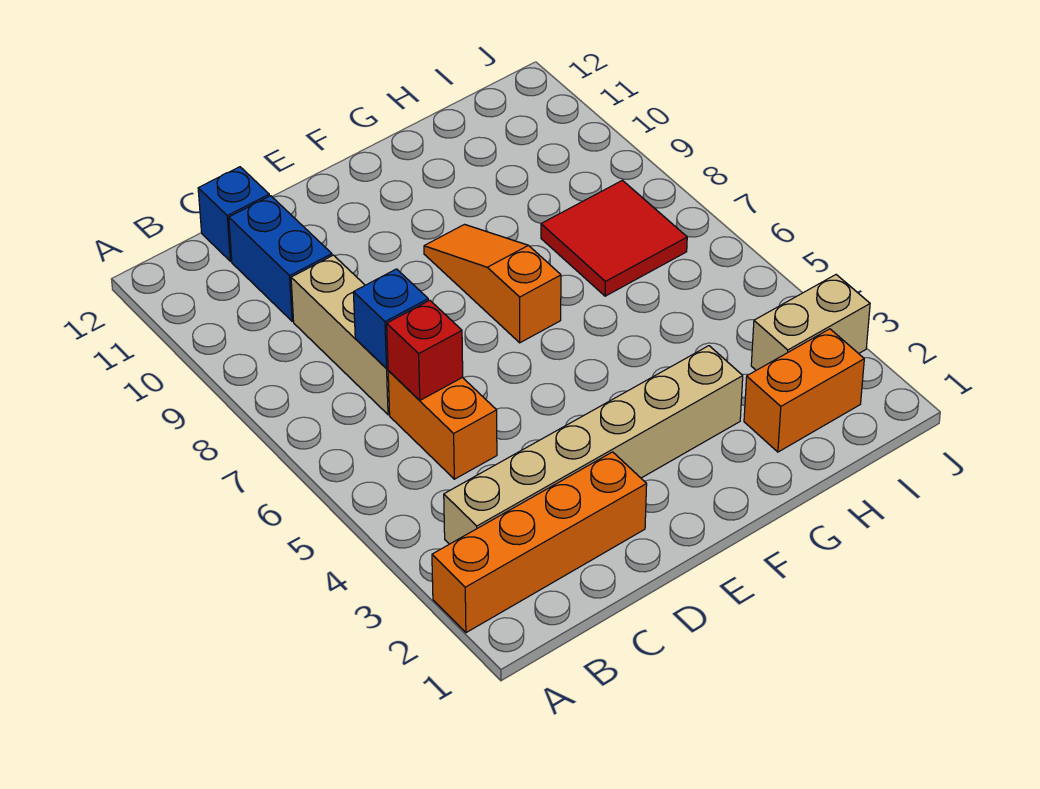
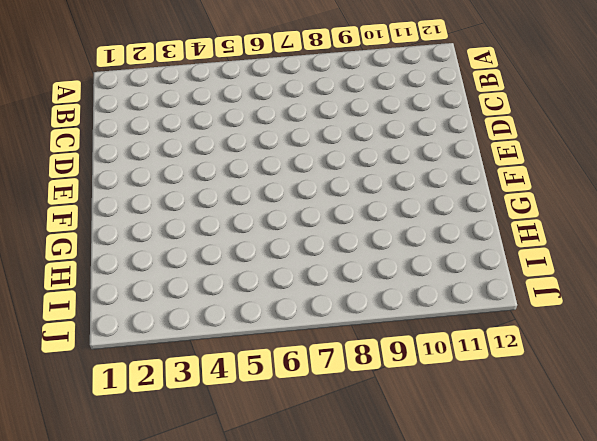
none -> orange brick A2:D2 level 1
none -> tan brick B3:G3 level 1
none -> orange brick C5:C6 level 1

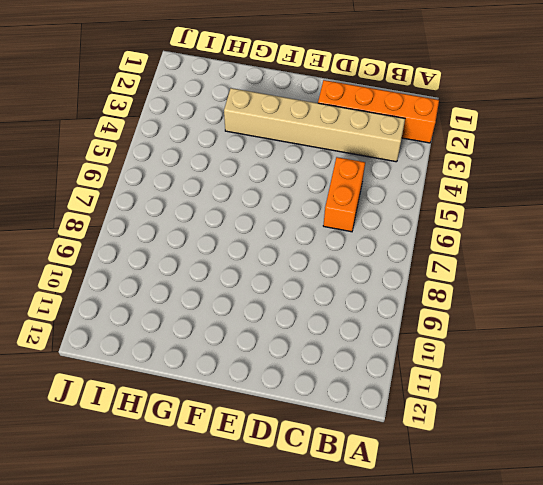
none -> tan brick C7:C9 level 1
none -> blue brick C10:C11 level 1
none -> blue brick C12 level 1

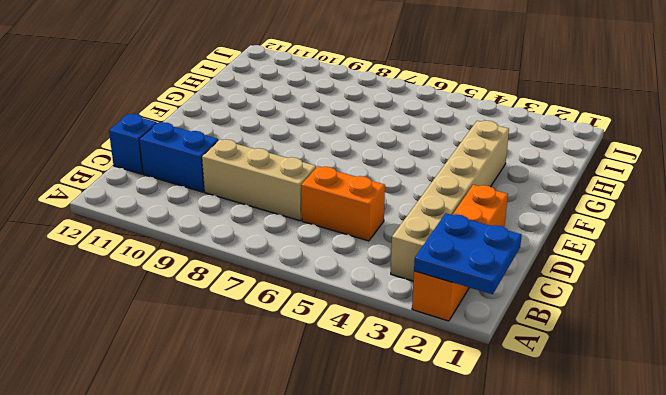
blue plate A1:B2 level 2 -> none
none -> orange slope F7:F9 level 1 top 7
none -> orange brick H2:I2 level 1
none -> red tile H7:I8 level 1

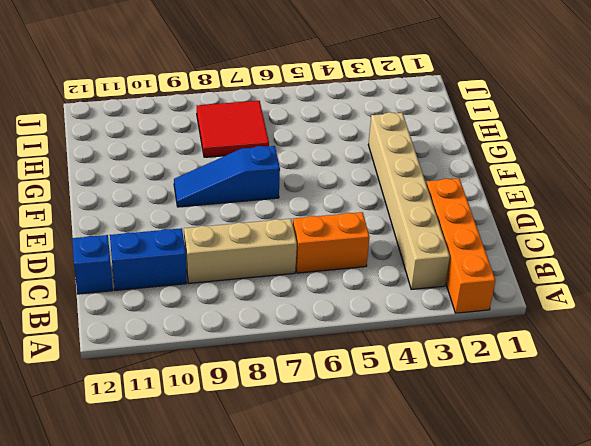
blue slope F7:F9 level 1 top 7 -> orange slope F7:F9 level 1 top 7
none -> orange brick H2:I2 level 1
none -> tan brick I3:J3 level 1
none -> red brick C6 level 2

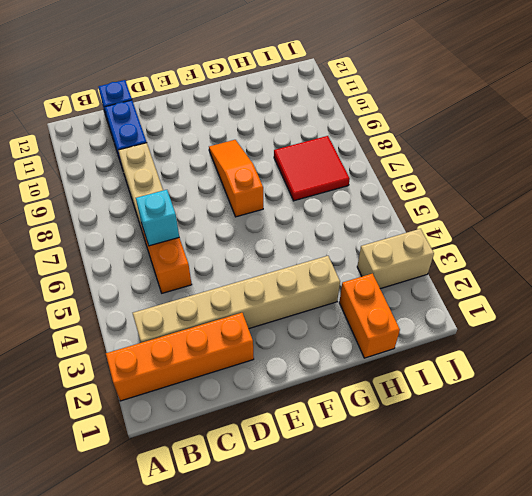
cyan brick C6 level 2 -> red brick C6 level 2
orange brick H1:H2 level 1 -> orange brick H2:I2 level 1
none -> blue brick C7 level 2

